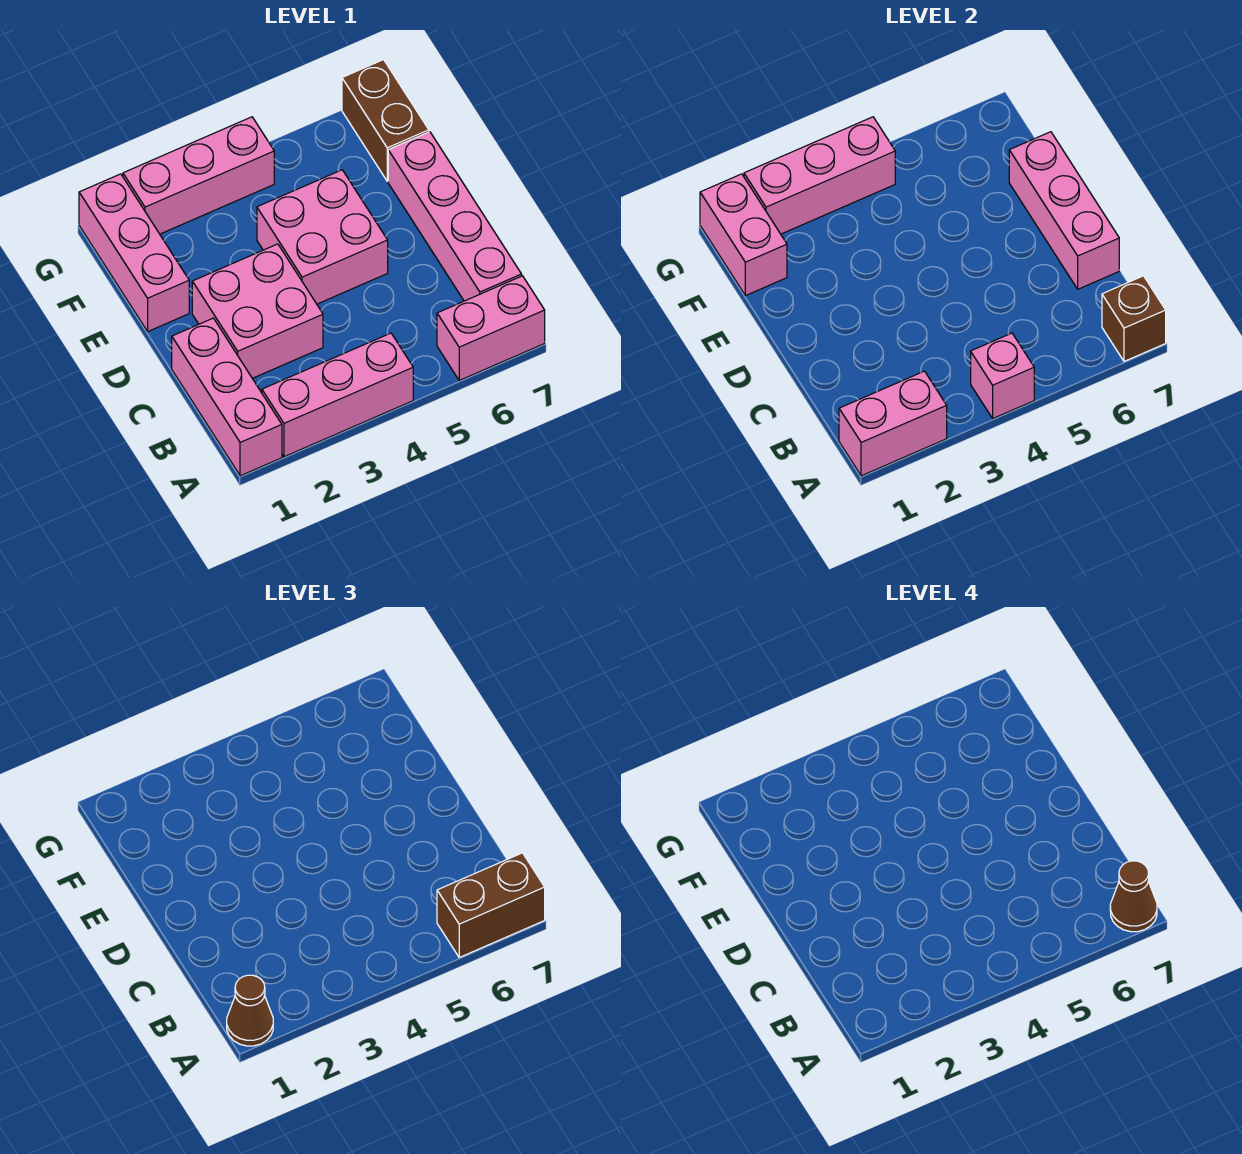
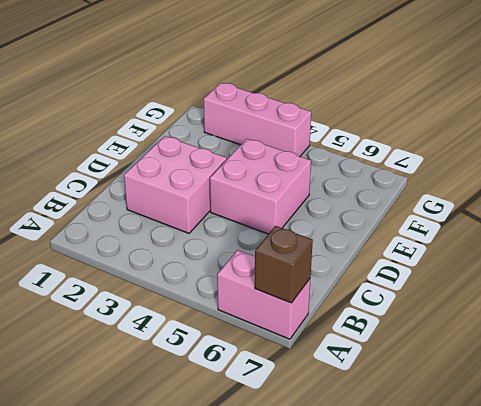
none -> pink brick A1:C1 level 1
none -> pink brick A2:A4 level 1
none -> pink brick B7:E7 level 1

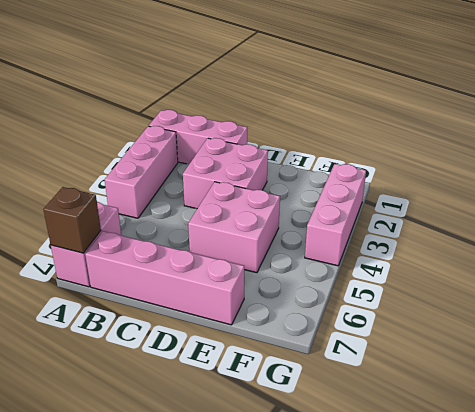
none -> pink brick E1:G1 level 1
none -> brown brick F7:G7 level 1
none -> pink brick A1:A2 level 2

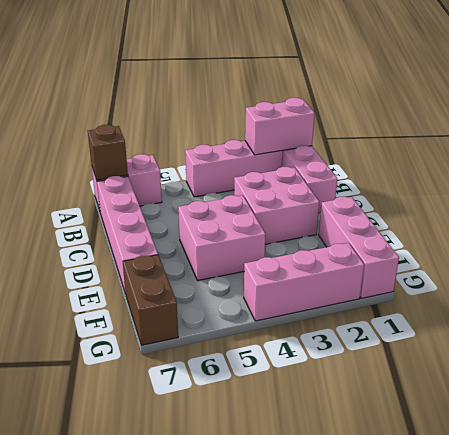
none -> pink brick A4 level 2
none -> pink brick C7:E7 level 2
none -> pink brick F1:G1 level 2

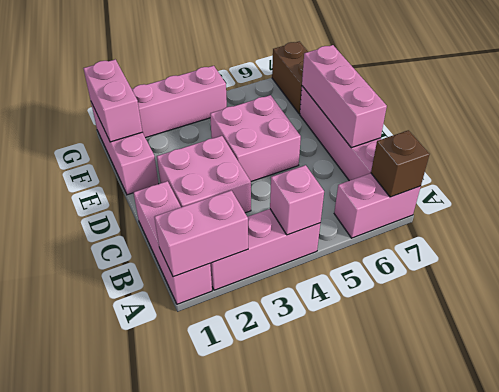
none -> pink brick G2:G4 level 2
none -> brown cone A1 level 3
none -> brown brick A6:A7 level 3

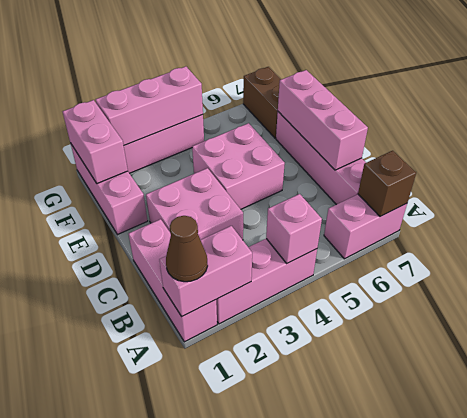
none -> brown brick A6:A7 level 3
none -> brown cone A7 level 4

